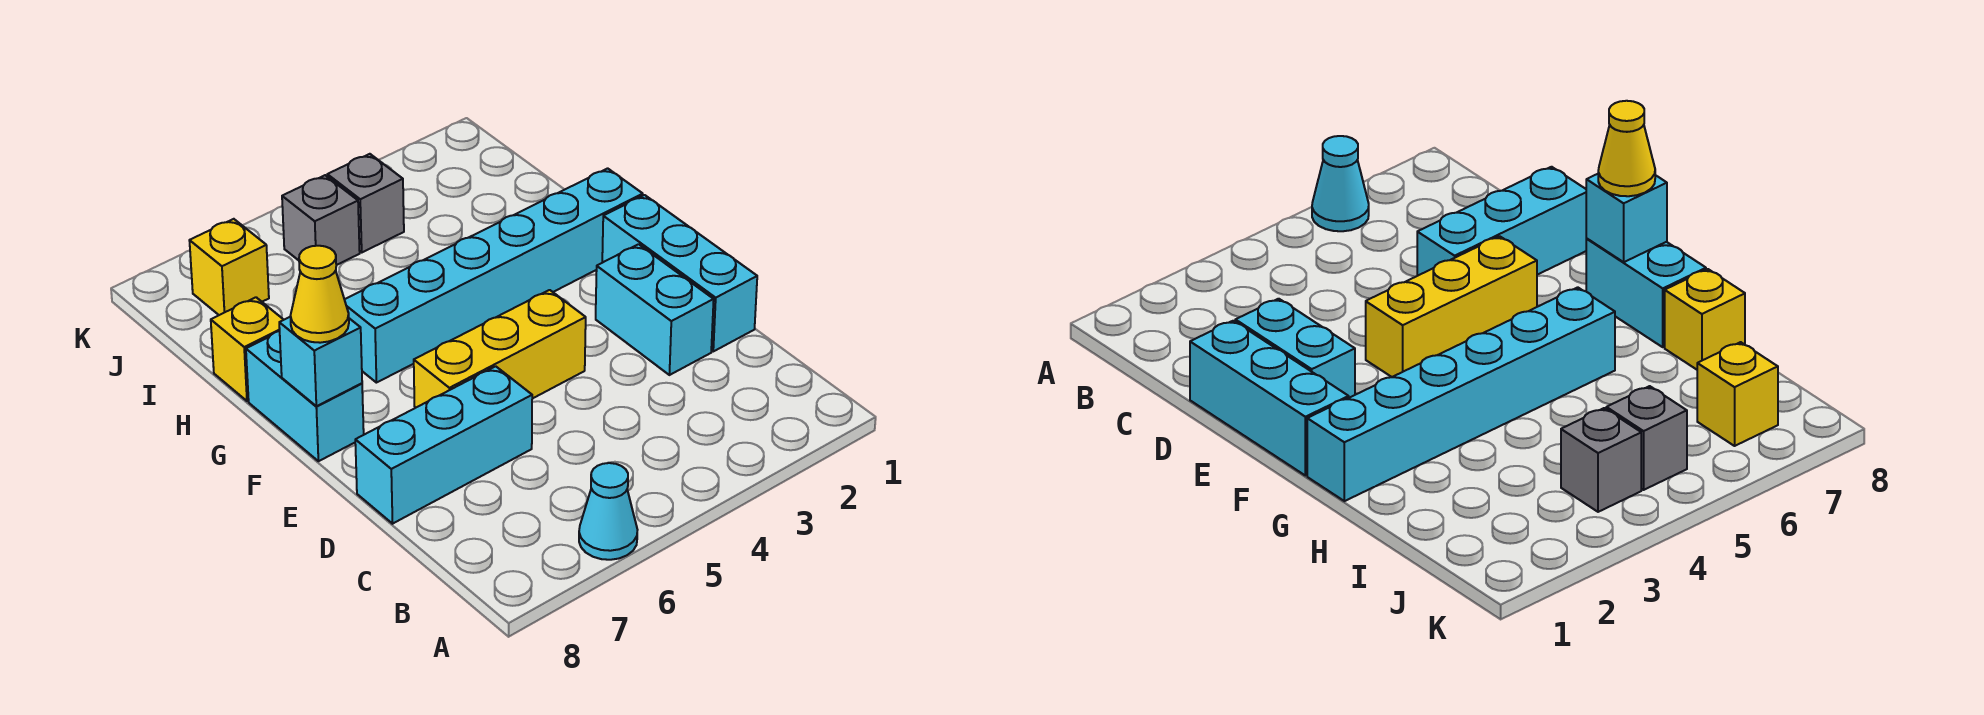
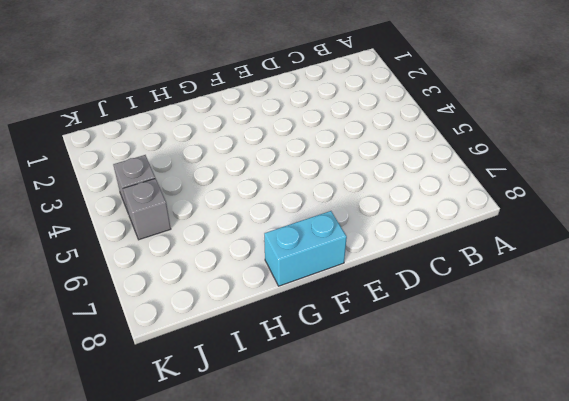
none -> cyan cone A6 level 1
none -> cyan brick D1:F1 level 1
none -> cyan brick D2:E2 level 1

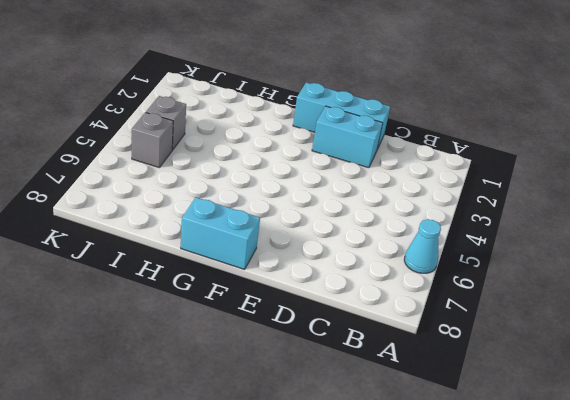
none -> cyan brick D6:D8 level 1
none -> yellow brick E4:E6 level 1
none -> cyan brick G1:G6 level 1

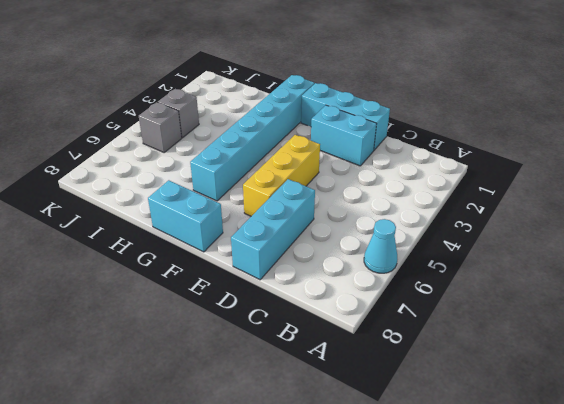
none -> yellow brick H8 level 1
none -> yellow brick J7 level 1
none -> cyan brick F8 level 2

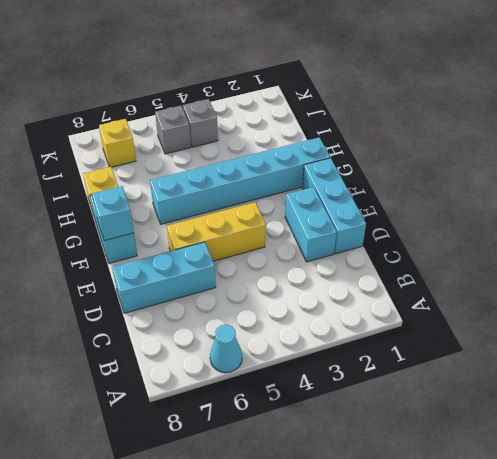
none -> yellow cone F8 level 3

